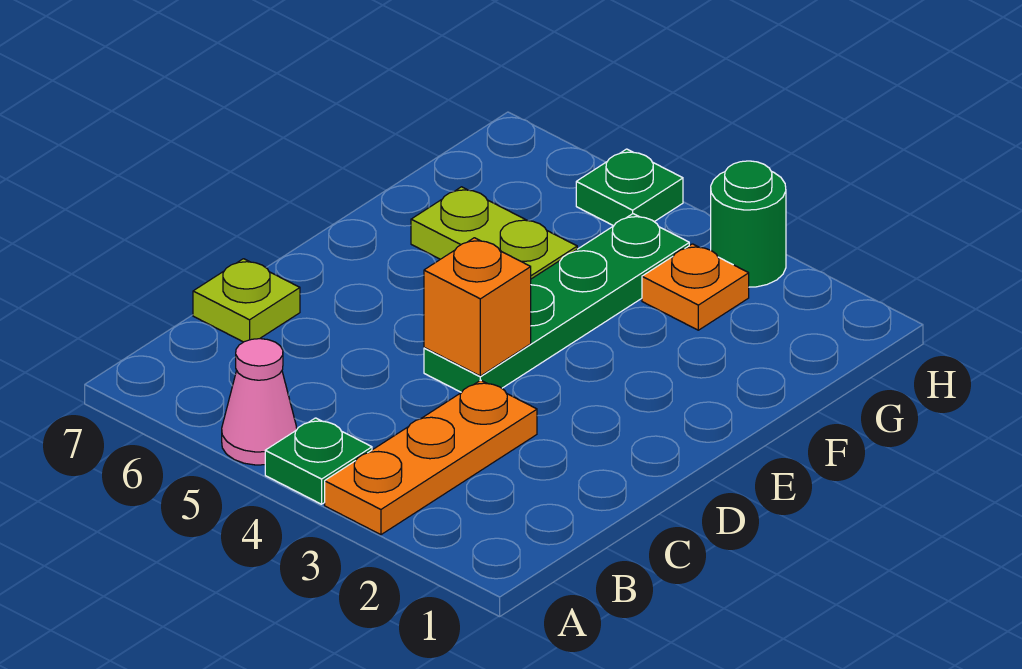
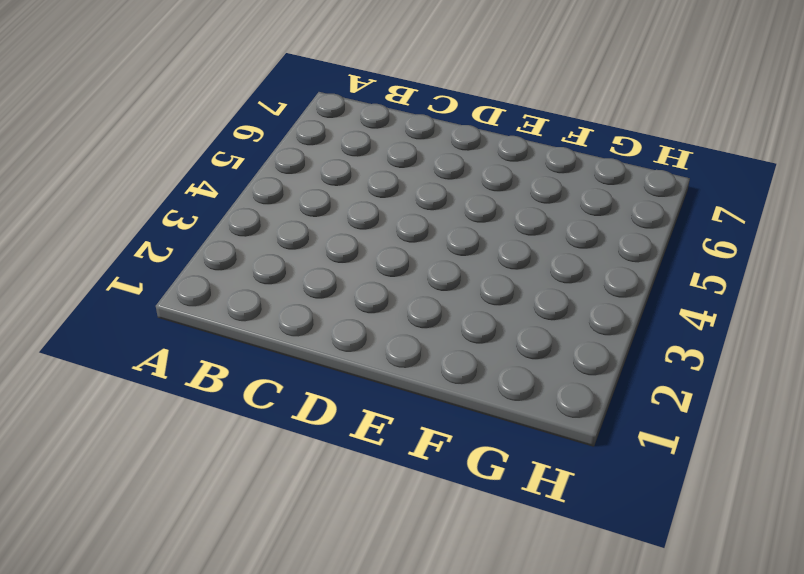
none -> orange plate A3:C3 level 1
none -> green plate A4 level 1

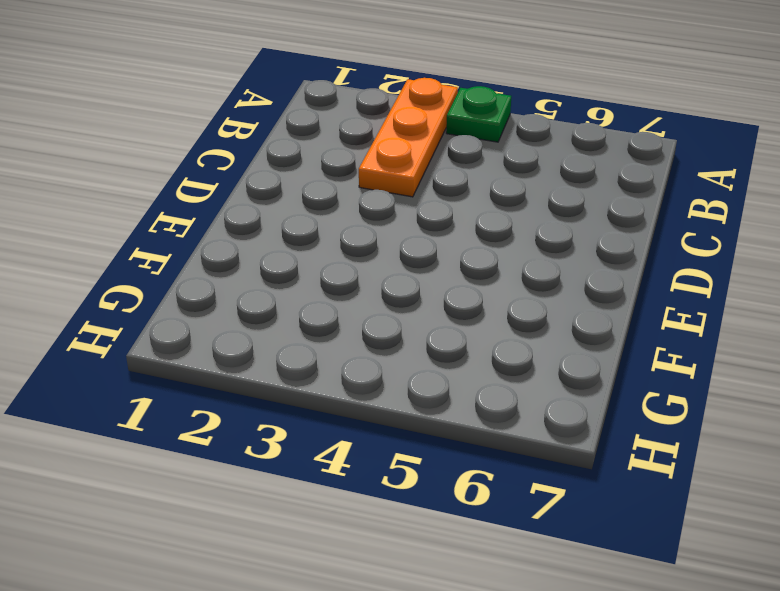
none -> pink cone A5 level 1
none -> lime plate C7 level 1

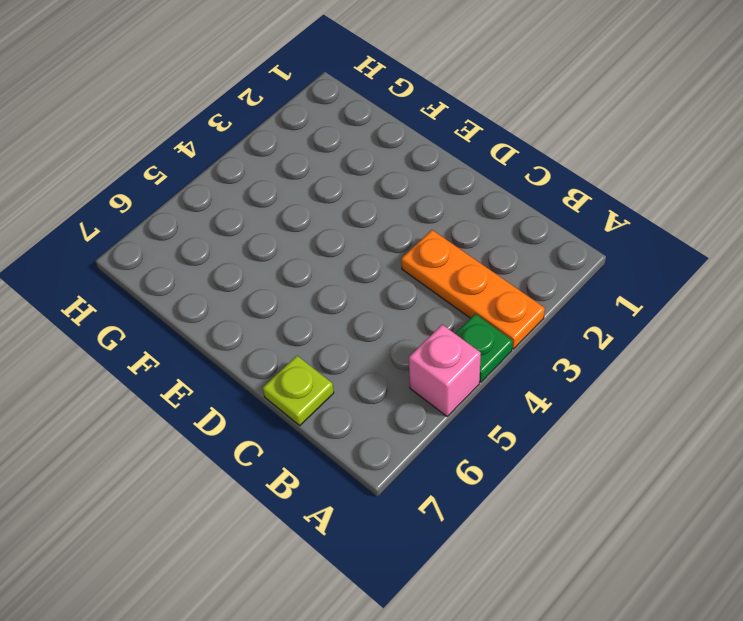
pink brick A5 level 1 -> pink cone A5 level 1
none -> green plate D4:G4 level 1
none -> lime plate F5:F6 level 1

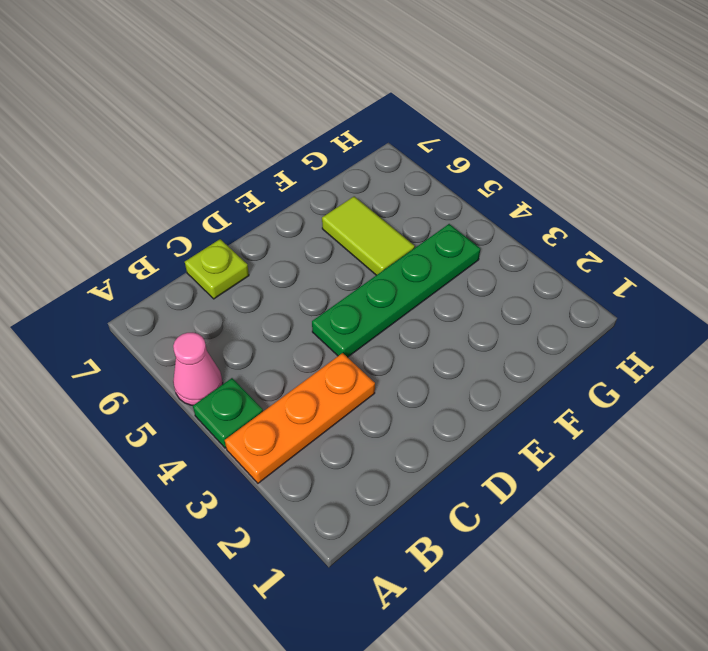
lime tile F5:F6 level 1 -> lime plate F5:F6 level 1
none -> orange plate G3 level 1
none -> green round brick H3 level 1

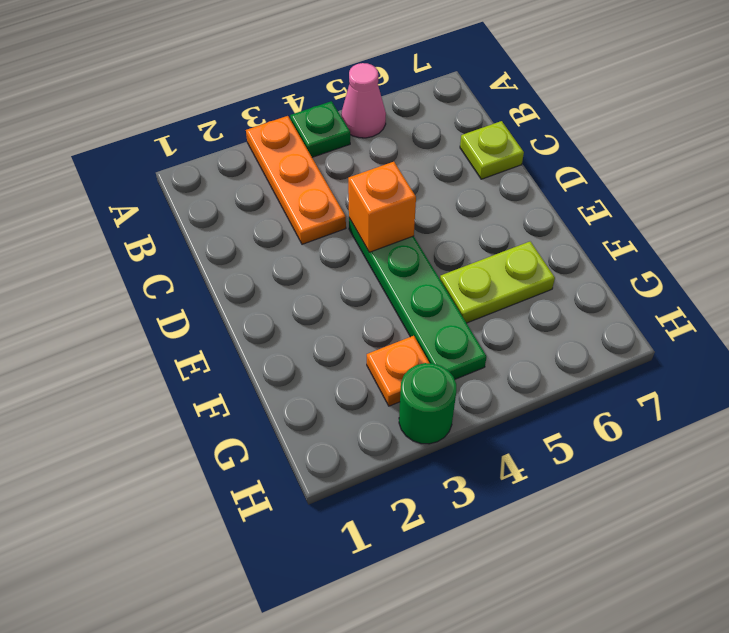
none -> green plate H5 level 1

